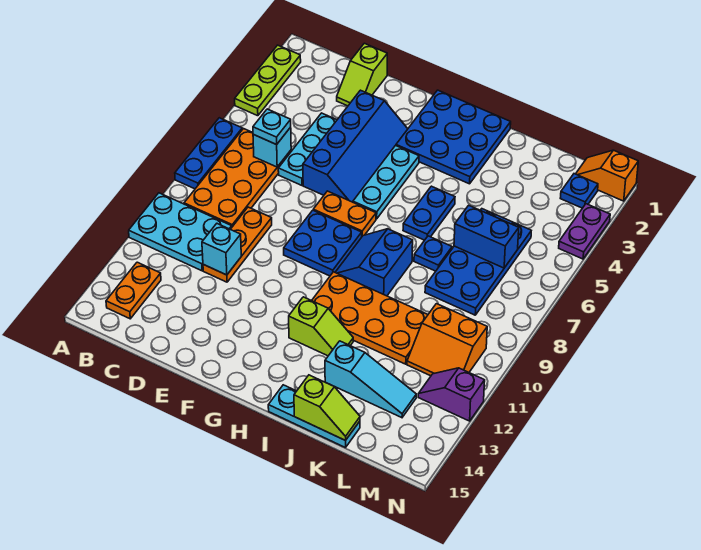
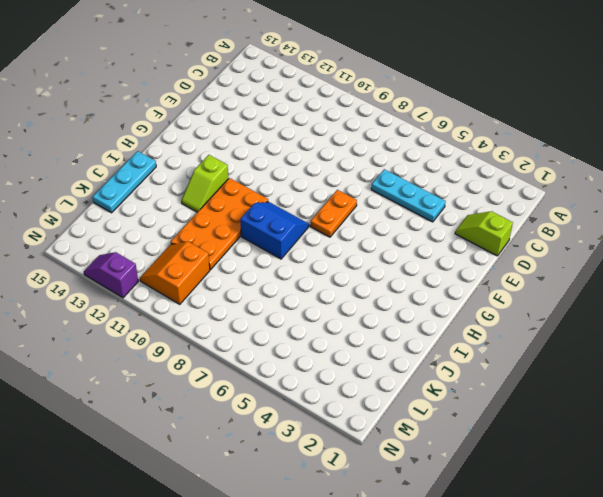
purple slope N12:N13 level 1 top 12 -> purple slope M12:N12 level 1 top N
none -> lime plate A2:A4 level 1
none -> blue plate A6:A8 level 1
none -> cyan plate A10:C11 level 1
none -> orange plate B6:C9 level 1

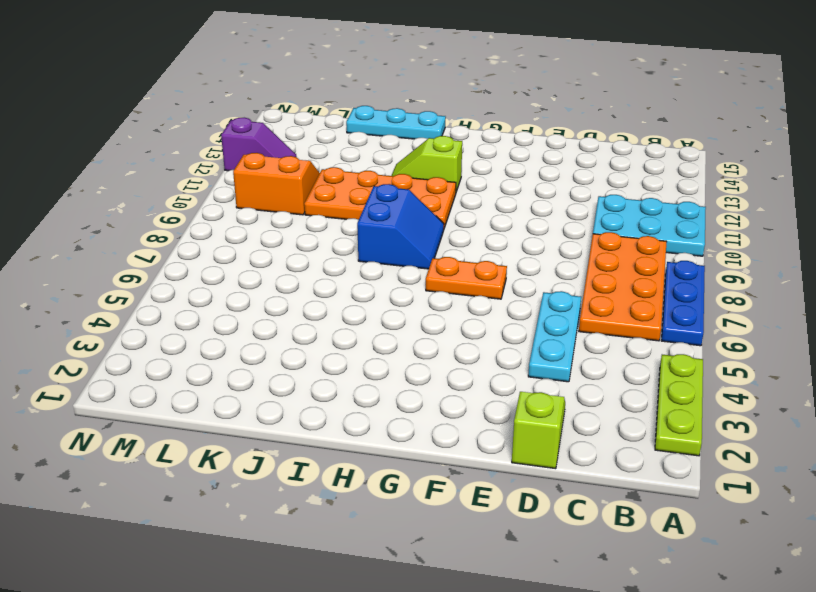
none -> orange plate B13:B14 level 1
none -> orange plate D9:D11 level 1
none -> blue slope E3:F6 level 1 top E
none -> blue plate F8:G9 level 1

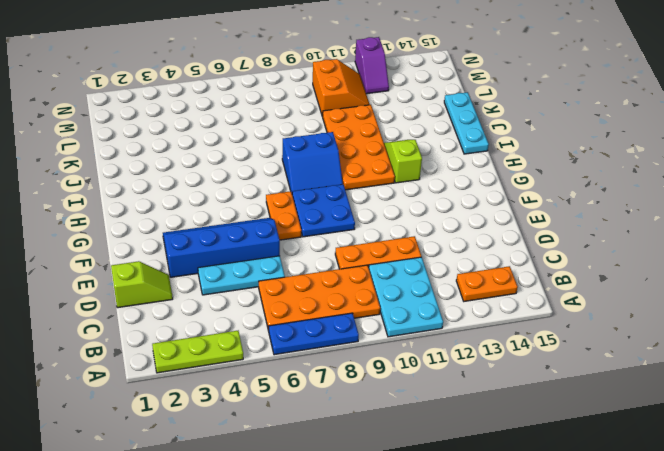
none -> blue plate G1:I3 level 1
none -> cyan plate G4:G6 level 1
none -> blue plate I5:I6 level 1
none -> blue plate J7 level 1

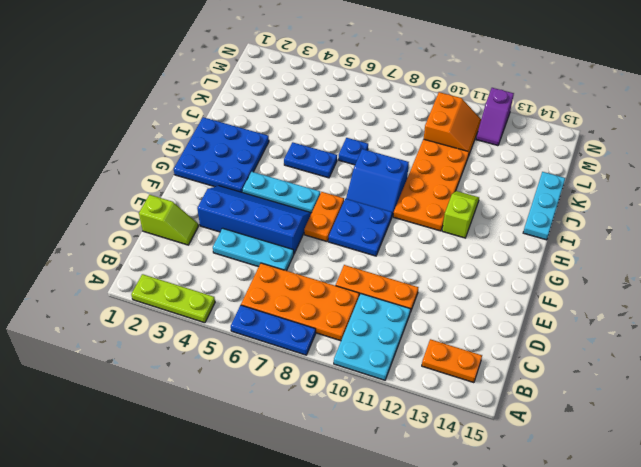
none -> cyan slope J13:L13 level 1 top J
none -> blue plate K5:L8 level 1
none -> orange slope M1:N1 level 1 top N
none -> blue plate M2 level 1

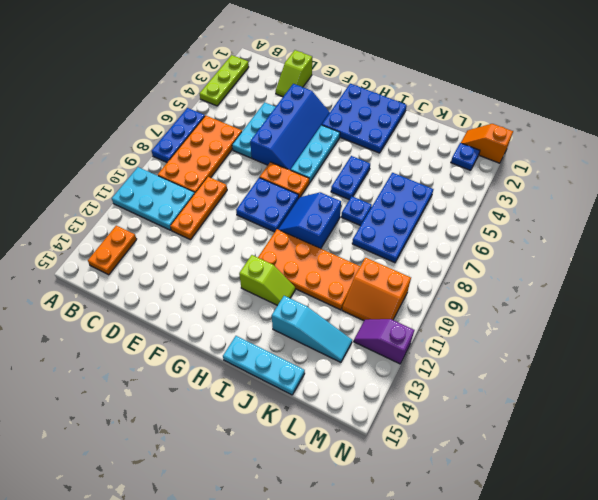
none -> purple plate N3:N4 level 1
none -> cyan brick C6 level 2
none -> cyan brick D11 level 2
none -> lime slope J15:K15 level 2 top J

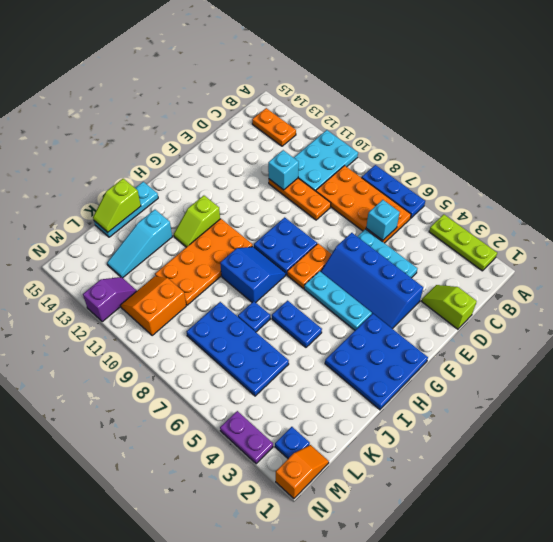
none -> blue brick K6:L6 level 2
none -> cyan plate C6 level 3

